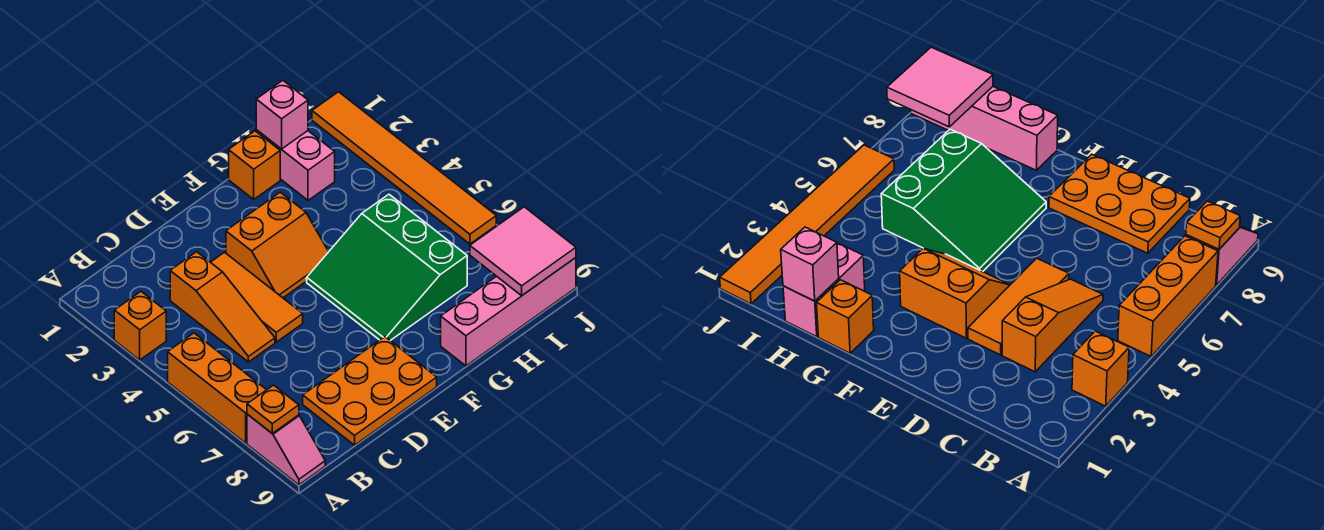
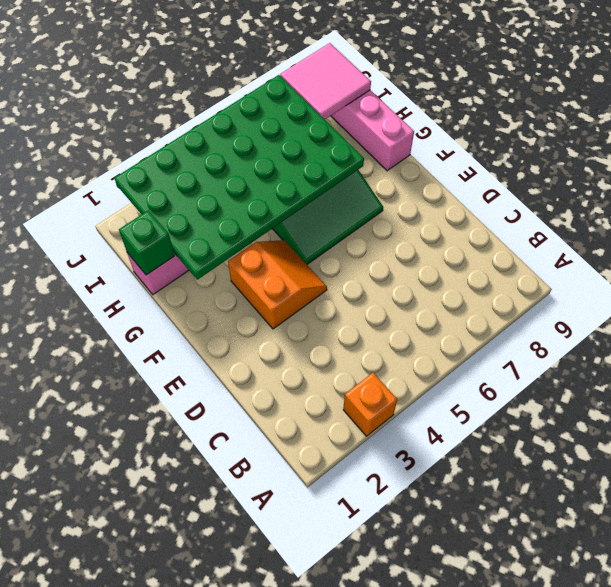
green plate G2:J7 level 2 -> none
green brick H1 level 2 -> pink brick H1 level 2
none -> orange brick A5:A7 level 1
none -> pink slope A8:A9 level 1 top 8
none -> orange slope C3:C5 level 1 top 3

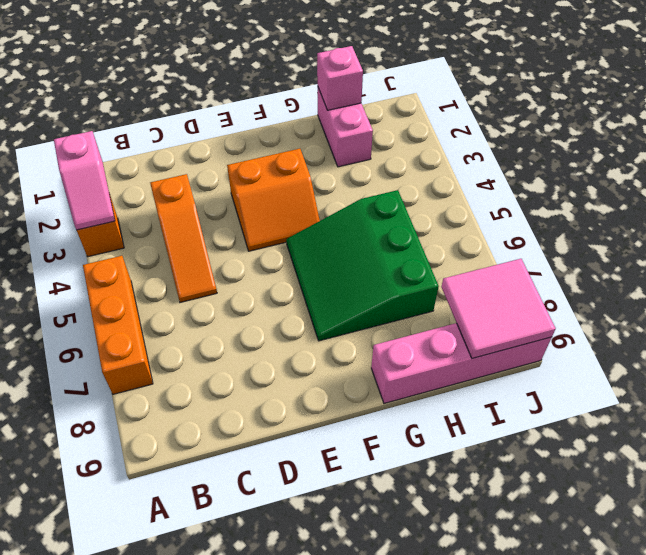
pink slope A2:A3 level 2 top 2 -> pink slope A8:A9 level 1 top 8
none -> orange plate C8:E9 level 1
none -> orange tile D3:D5 level 1
none -> orange brick G1 level 1

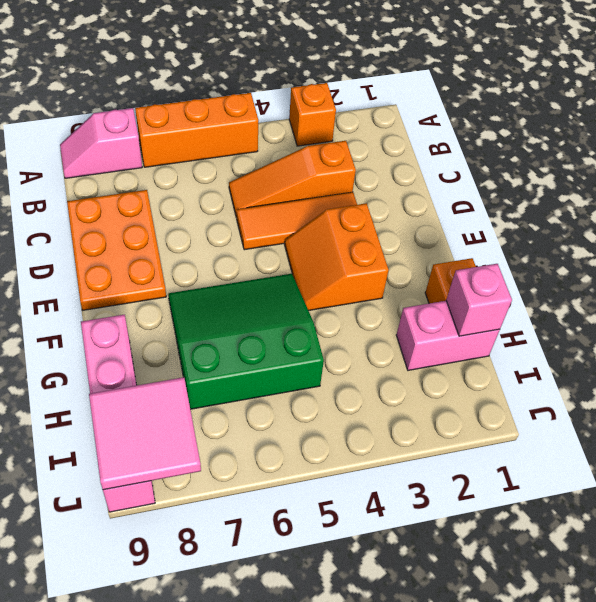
none -> orange tile J1:J6 level 1
none -> orange plate A8 level 2

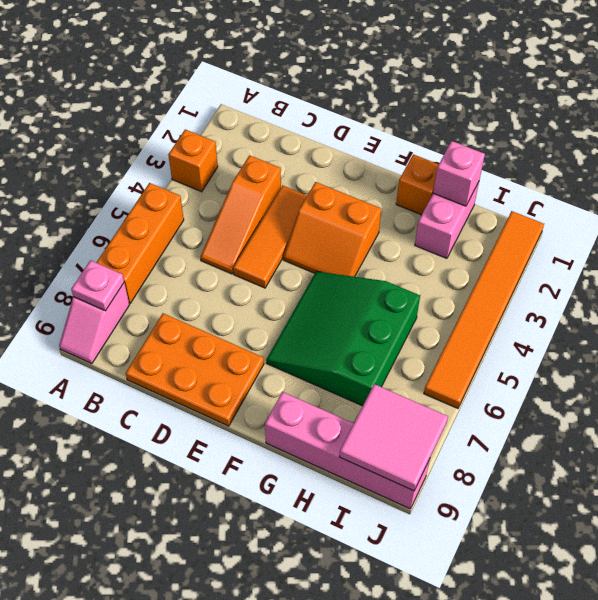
pink plate A8 level 2 -> orange plate A8 level 2

